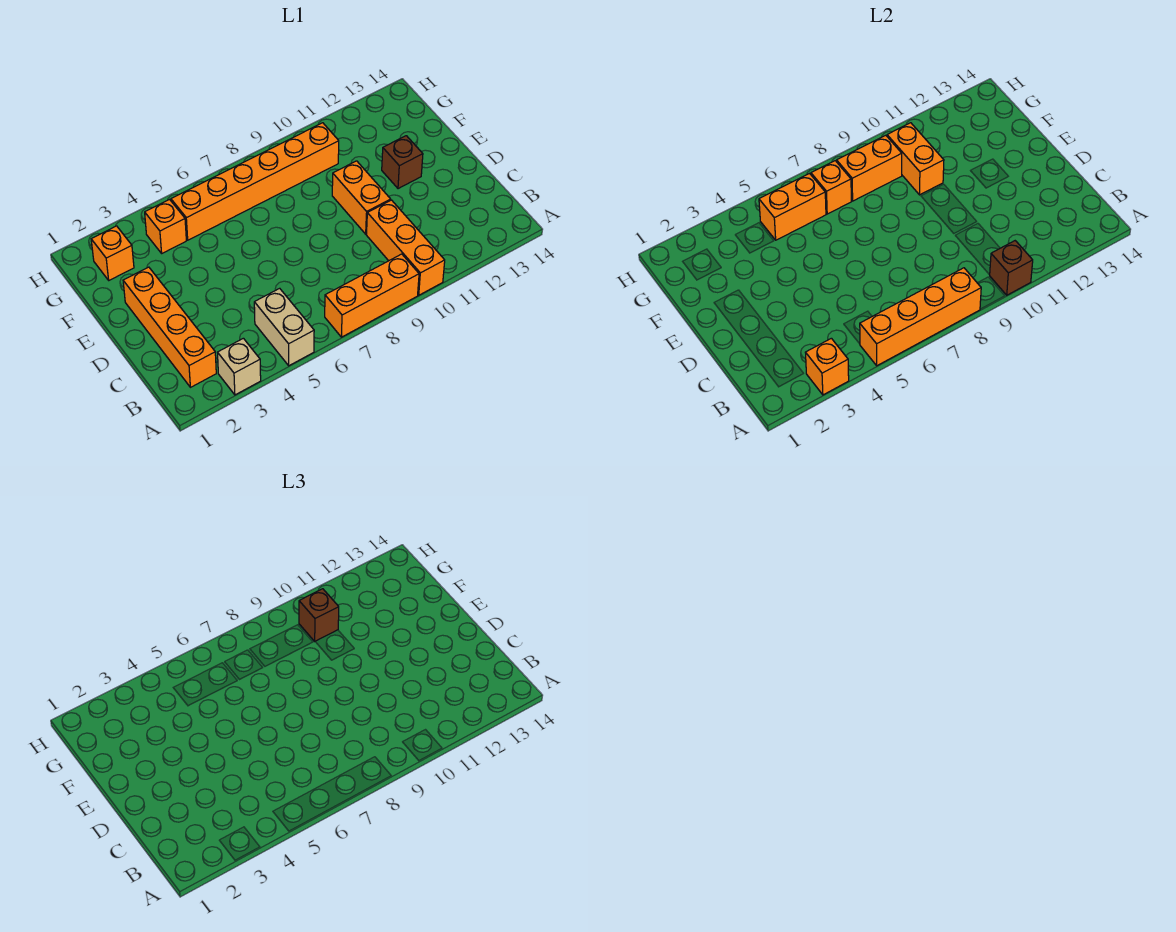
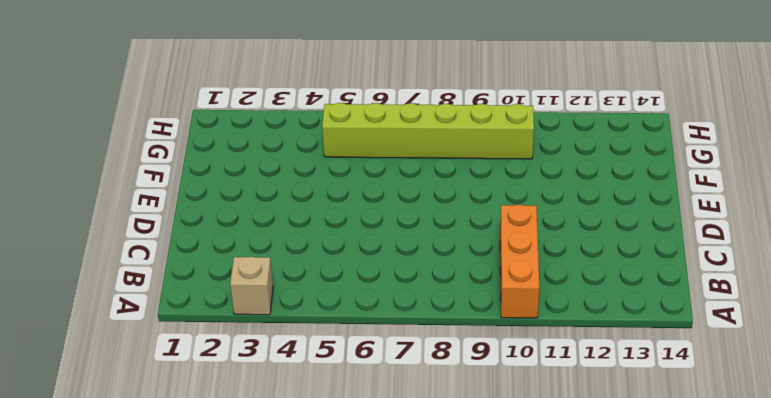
lime brick G5:G10 level 1 -> orange brick G5:G10 level 1
none -> tan brick A5:B5 level 1
none -> orange brick A7:A9 level 1
none -> orange brick B2:E2 level 1

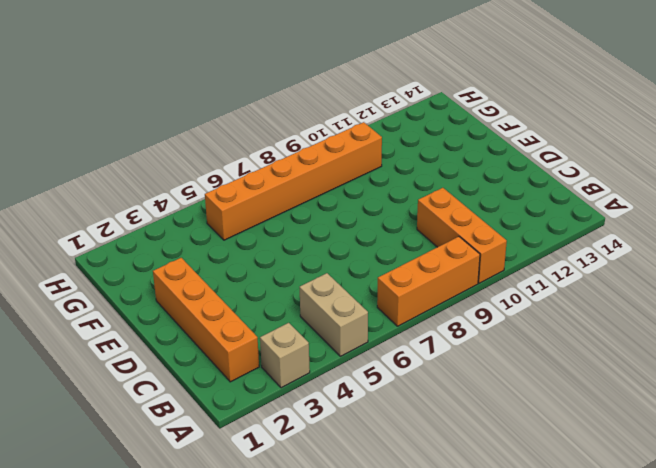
none -> orange brick D10:E10 level 1
none -> brown brick E12 level 1
none -> orange brick G2 level 1

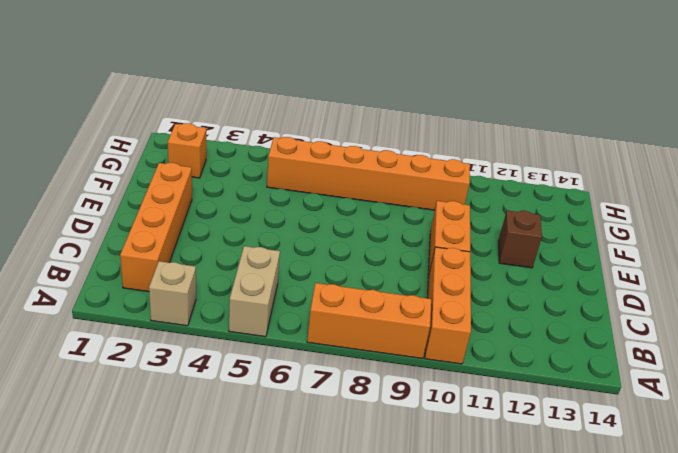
none -> orange brick G4 level 1
none -> orange brick A3 level 2
none -> orange brick A5:A8 level 2

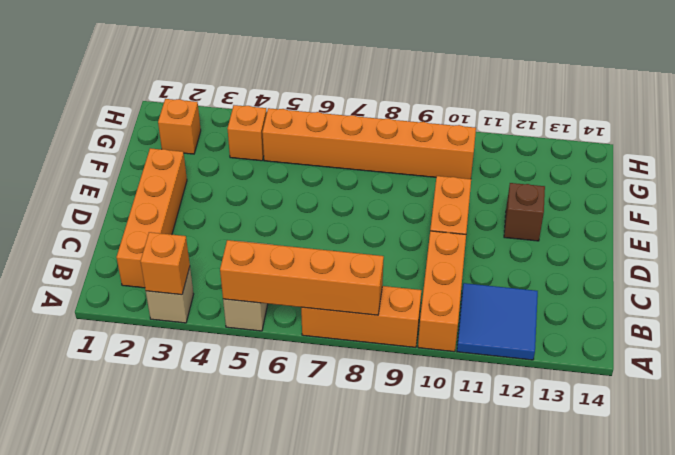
blue tile A11:B12 level 1 -> none
none -> brown brick A10 level 2
none -> orange brick F10:G10 level 2
none -> orange brick G5:G6 level 2

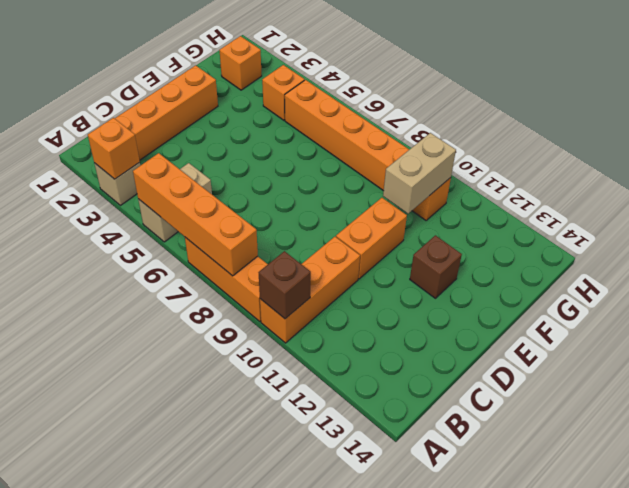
tan brick F10:G10 level 2 -> orange brick F10:G10 level 2
none -> orange brick G5:G6 level 2
none -> orange brick G7 level 2
none -> orange brick G8:G9 level 2

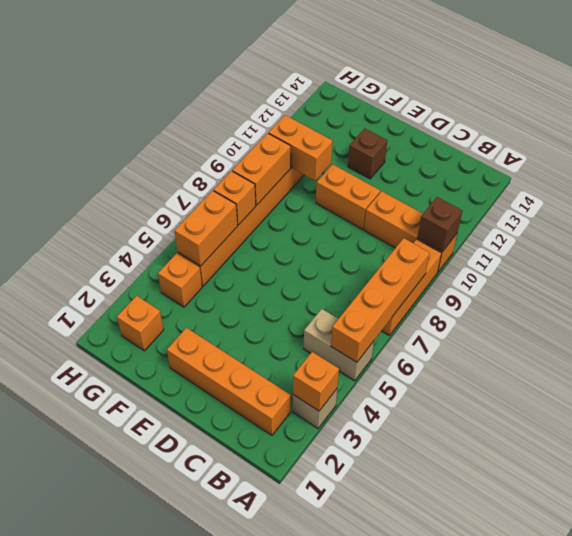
none -> brown brick G10 level 3

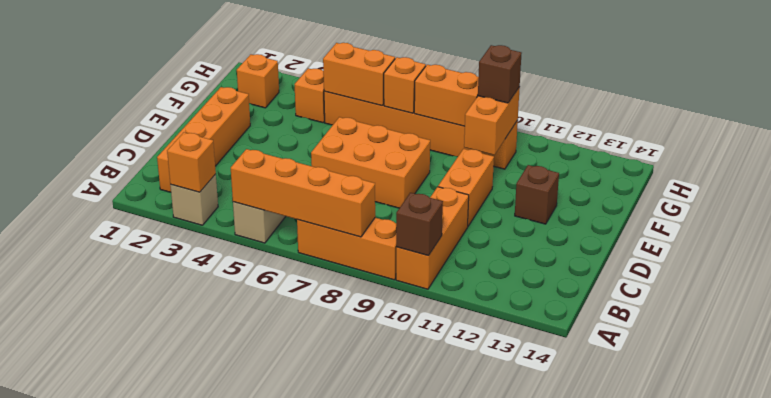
orange brick D6:E8 level 1 -> none

